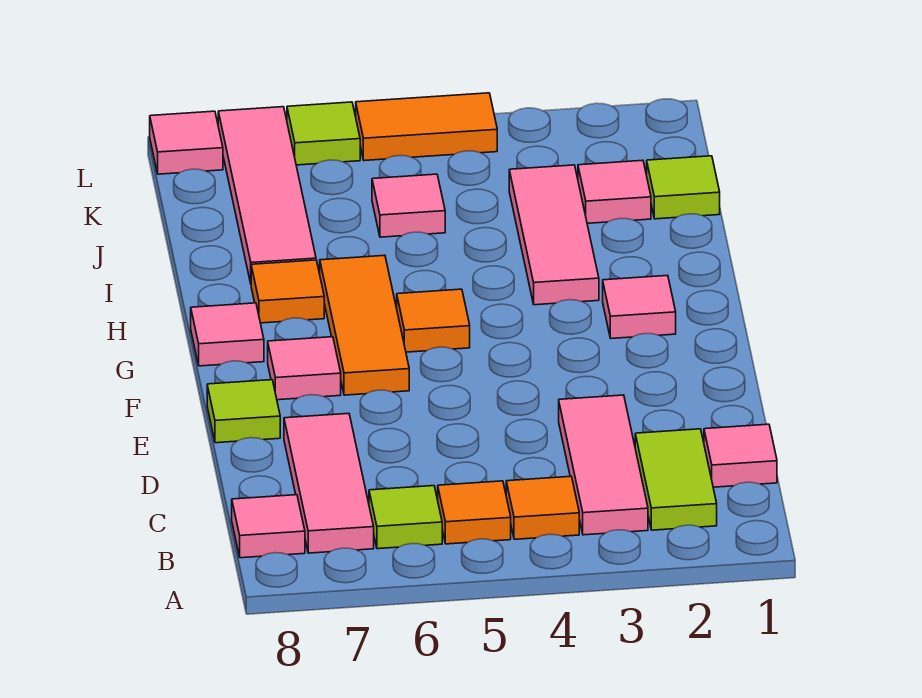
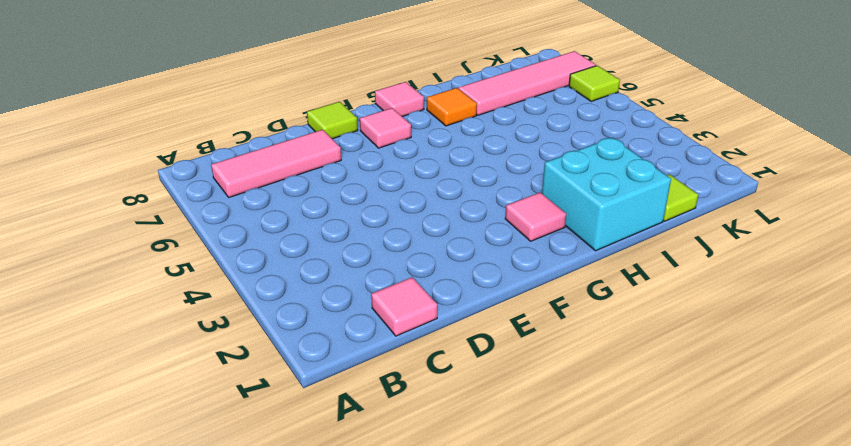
cyan brick H1:I2 level 1 -> none
none -> lime tile B2:C2 level 1
none -> pink tile B3:D3 level 1
none -> orange tile B4 level 1

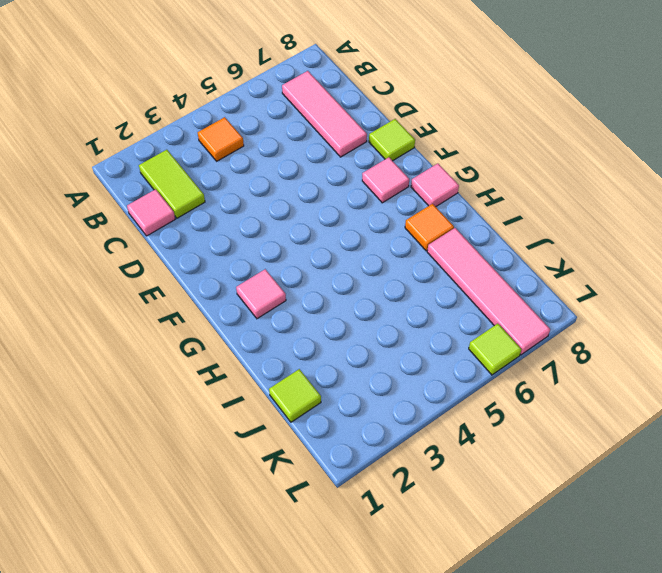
none -> pink tile B3:D3 level 1
none -> orange tile B5 level 1
none -> lime tile B6 level 1

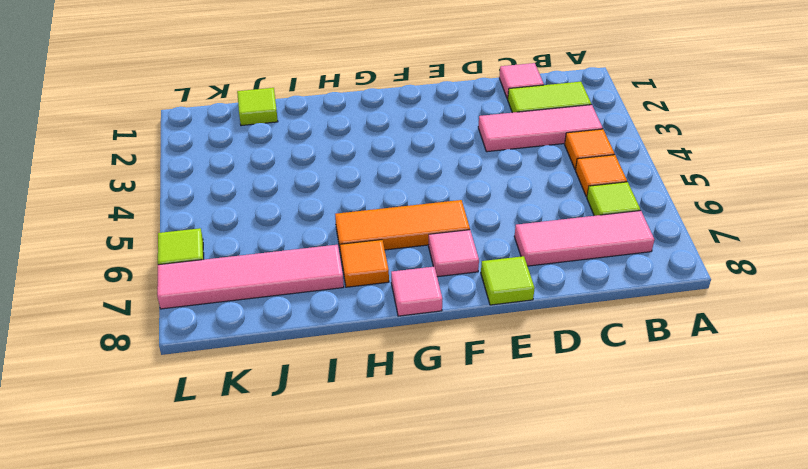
none -> pink tile B8 level 1
none -> pink tile G2 level 1
none -> orange tile G5 level 1

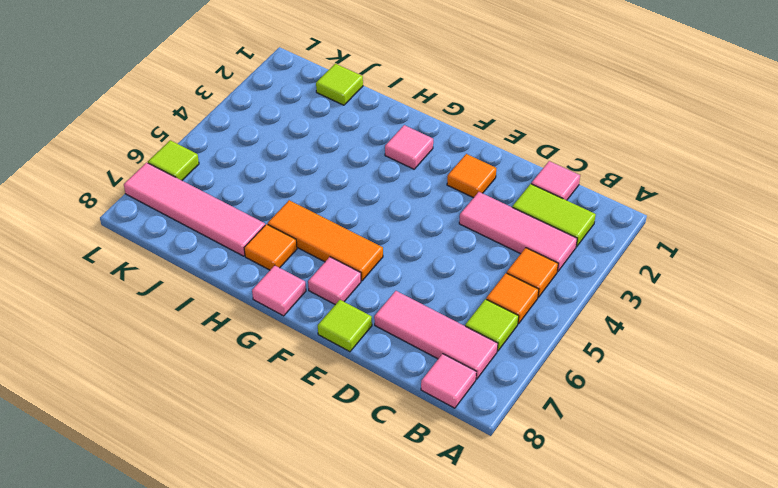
orange tile E2 level 1 -> orange tile G5 level 1
none -> pink tile H3:J3 level 1
none -> pink tile J2 level 1
none -> pink tile J5 level 1

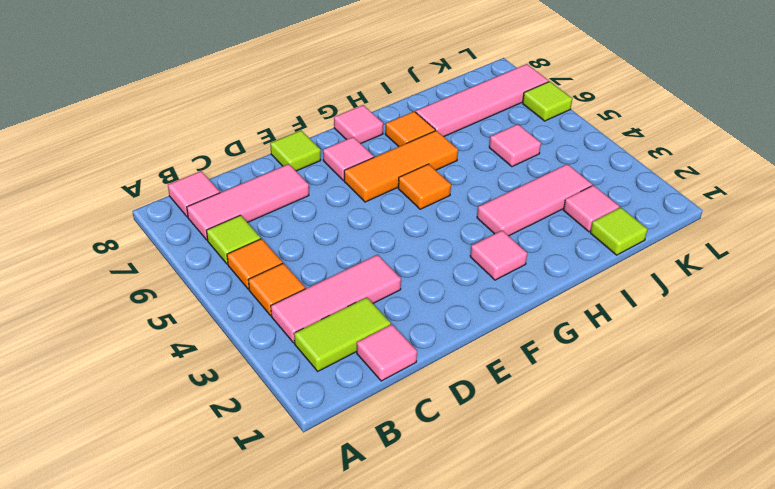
none -> orange tile L4:L5 level 1
none -> pink tile L8 level 1

